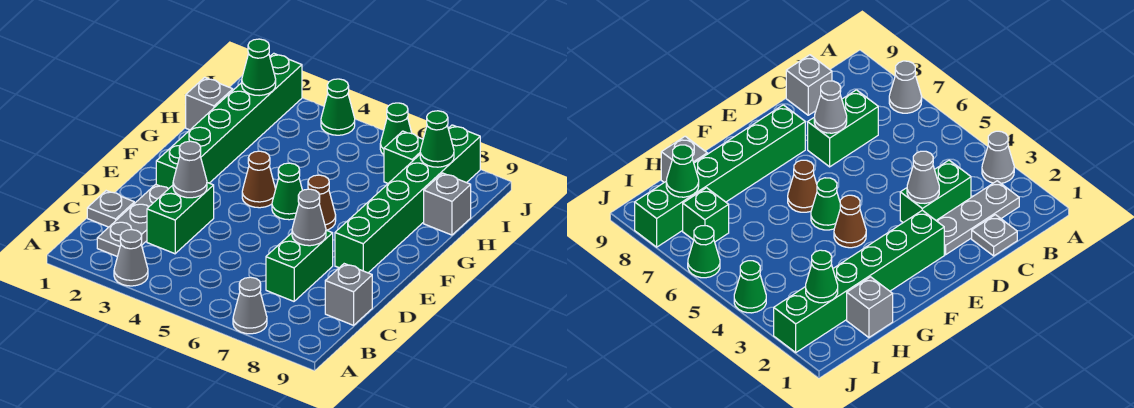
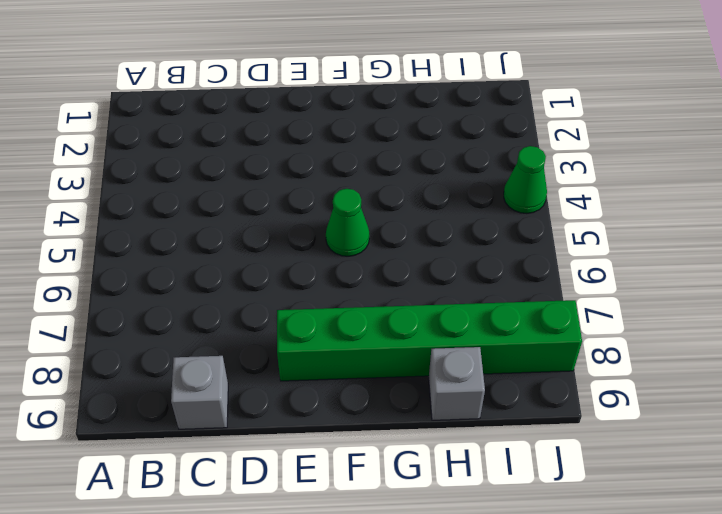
none -> grey cone A3 level 1
none -> grey cone A7 level 1
none -> grey plate B2:D2 level 1

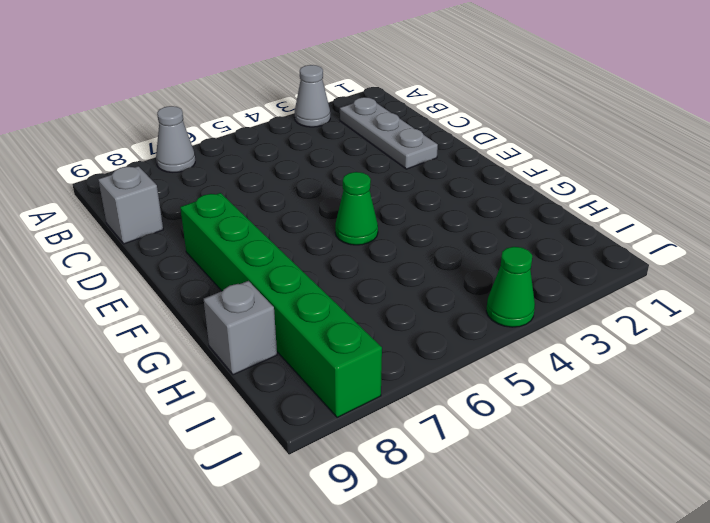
none -> grey plate C1 level 1
none -> green brick C3:D3 level 1
none -> green brick C7:D7 level 1

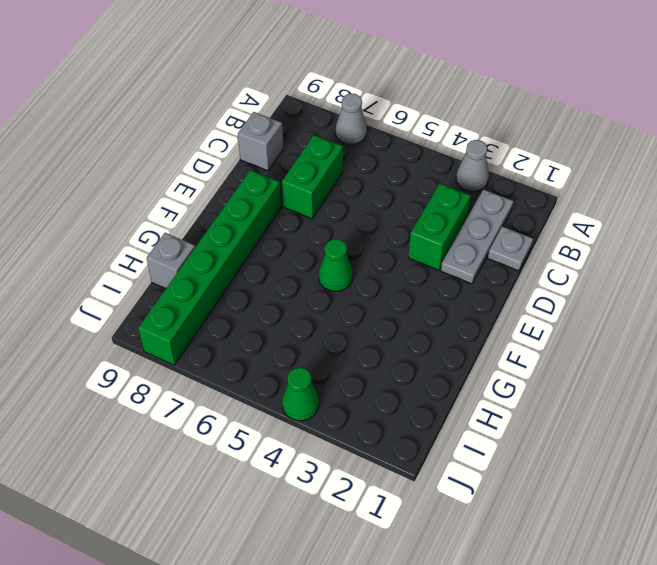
none -> green brick E2:J2 level 1
none -> brown cone F4 level 1
none -> brown cone F6 level 1

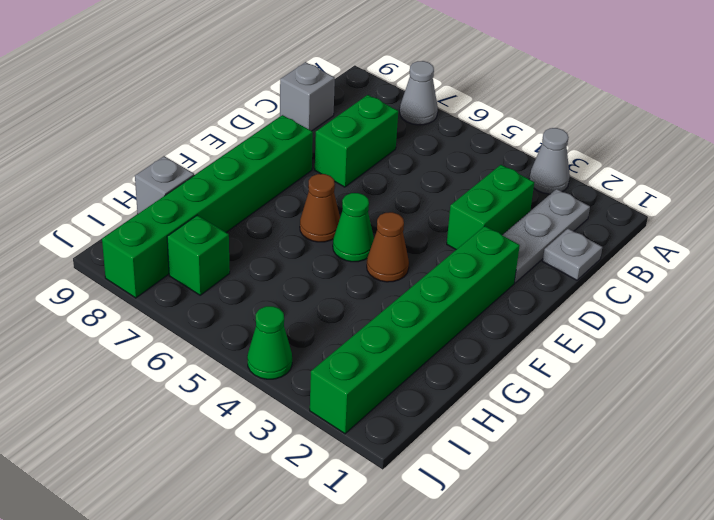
none -> grey brick H1 level 1
none -> green cone J6 level 1
none -> grey cone D3 level 2

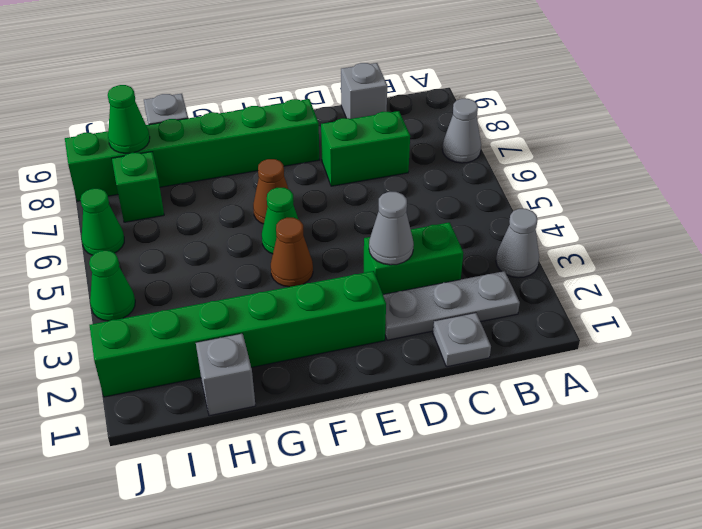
none -> grey cone D7 level 2
none -> green cone I2 level 2

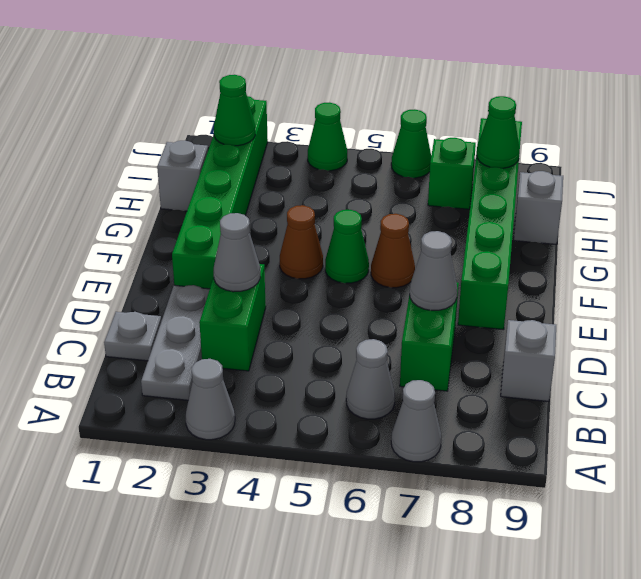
grey cone B6 level 1 -> none

